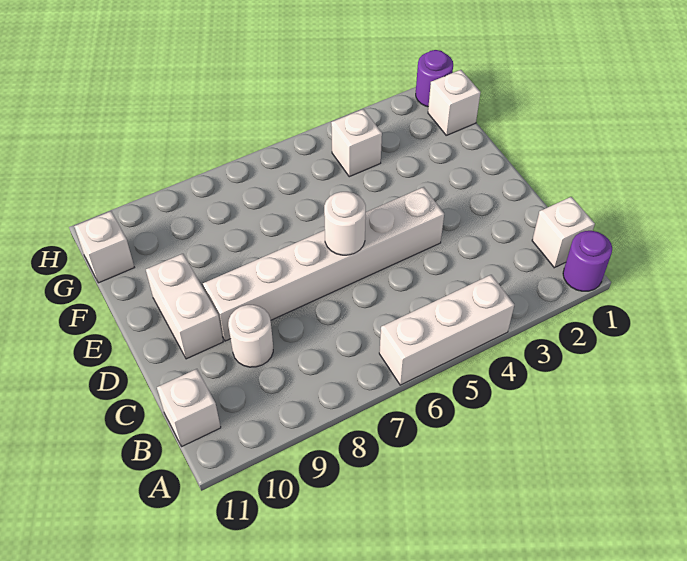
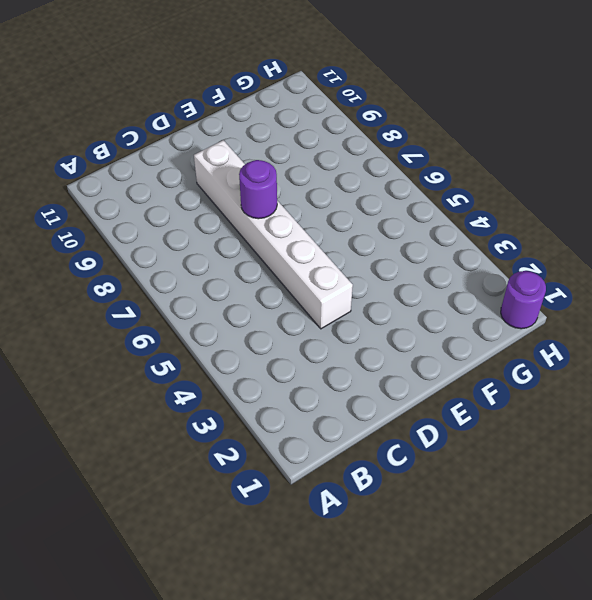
purple round brick D7 level 2 -> purple round brick A1 level 1
none -> white brick A4:A6 level 1
none -> white brick B1 level 1
none -> white brick B11 level 1

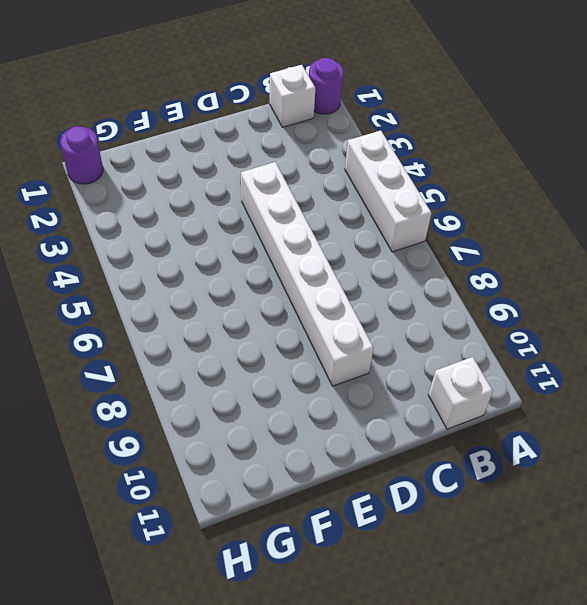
none -> white round brick C9 level 1
none -> white brick D10:E10 level 1
none -> white brick G1 level 1

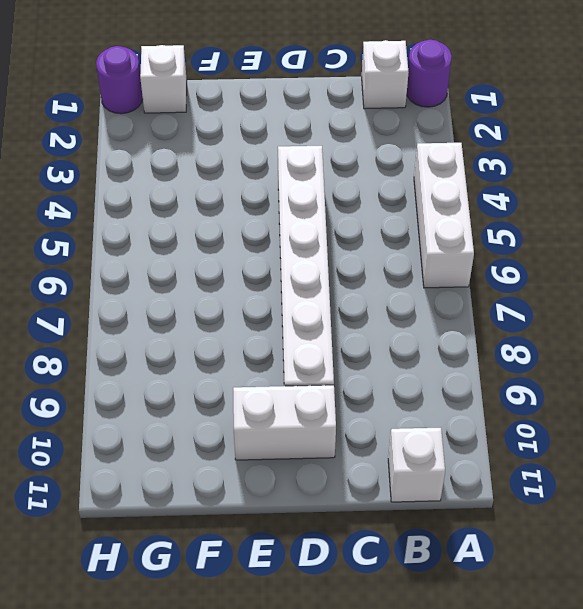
none -> white round brick C9 level 1
none -> white brick G4 level 1
none -> white brick G11 level 1

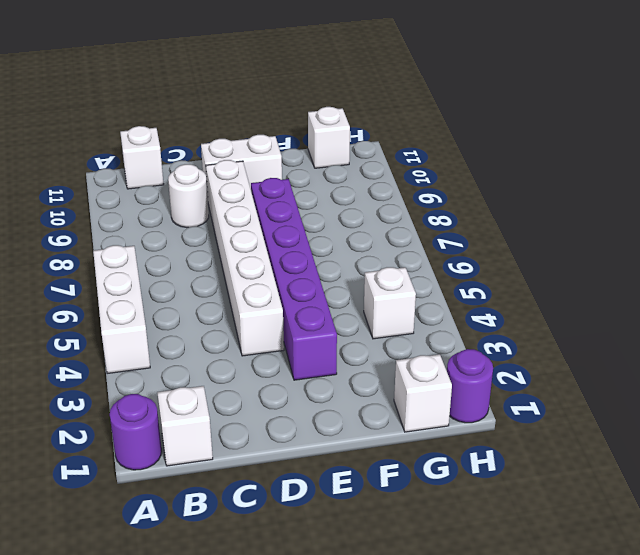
purple brick E3:E8 level 1 -> none
none -> white round brick D6 level 2

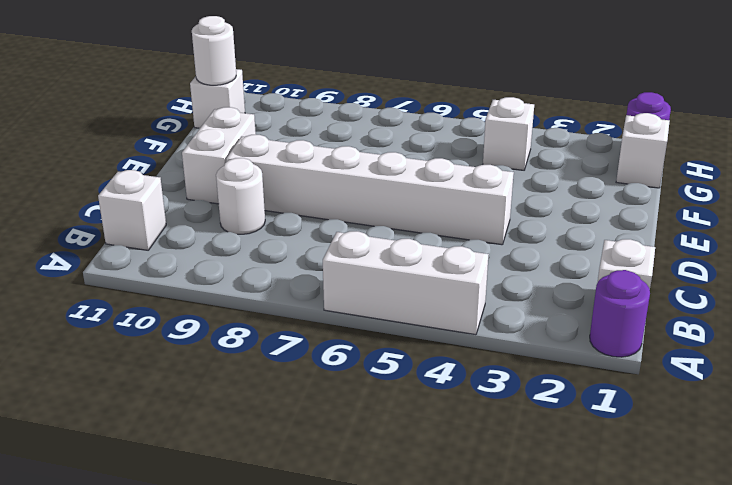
white round brick G11 level 2 -> white round brick D6 level 2

